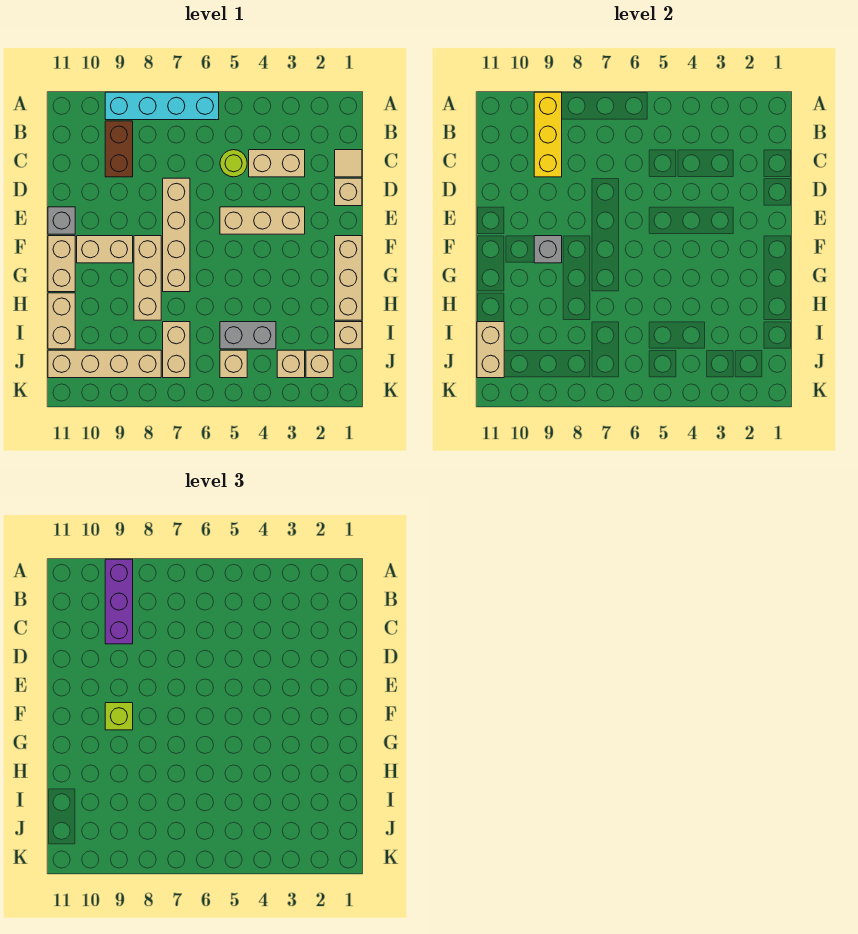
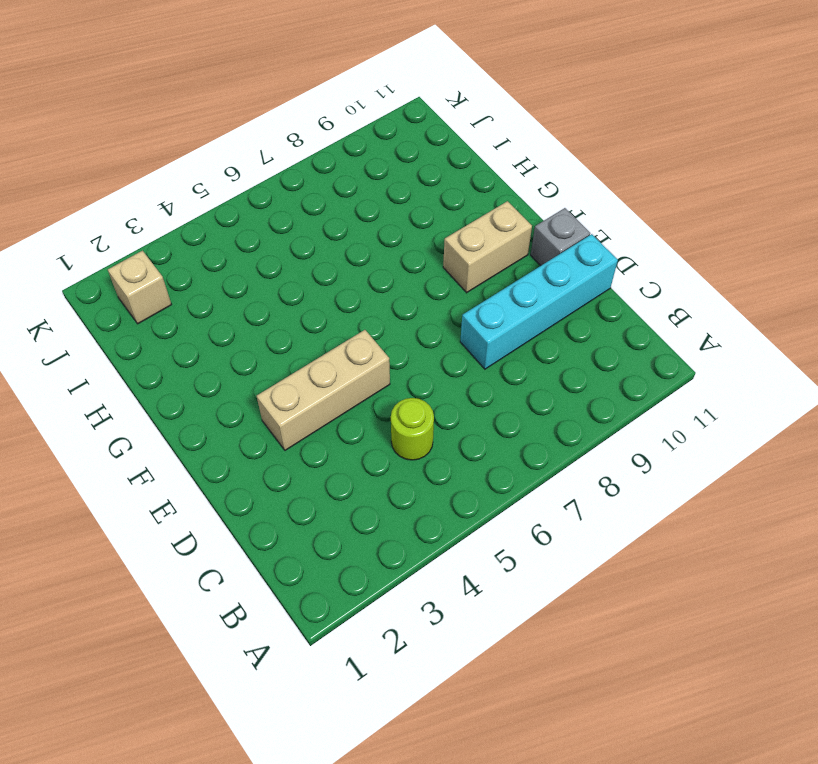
cyan brick D8:D11 level 1 -> cyan brick A6:A9 level 1
none -> brown brick B9:C9 level 1
none -> tan tile C1 level 1
none -> tan brick C3:C4 level 1

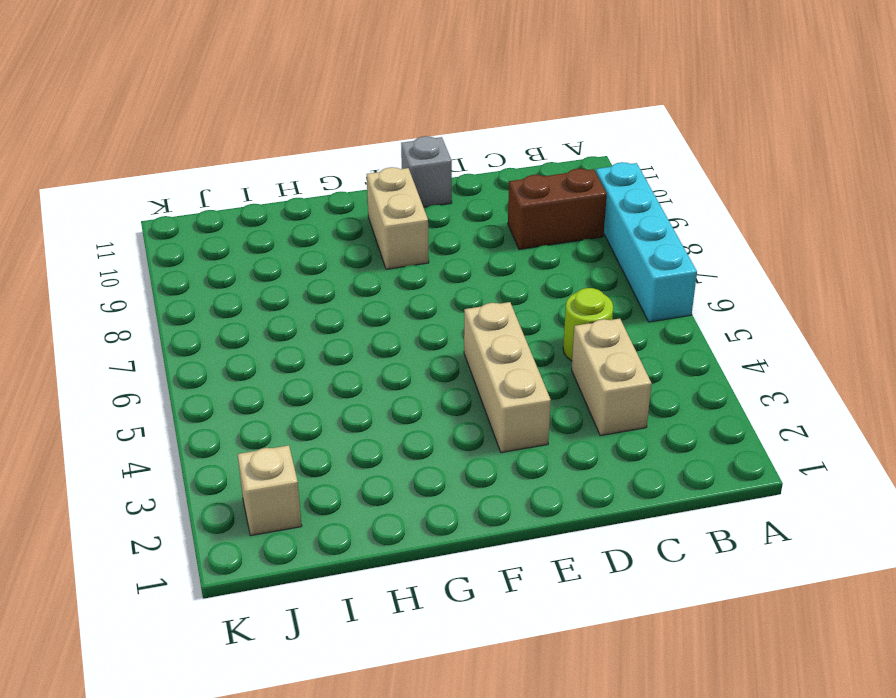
none -> tan tile C1 level 1
none -> tan brick D1 level 1
none -> tan brick D7:G7 level 1

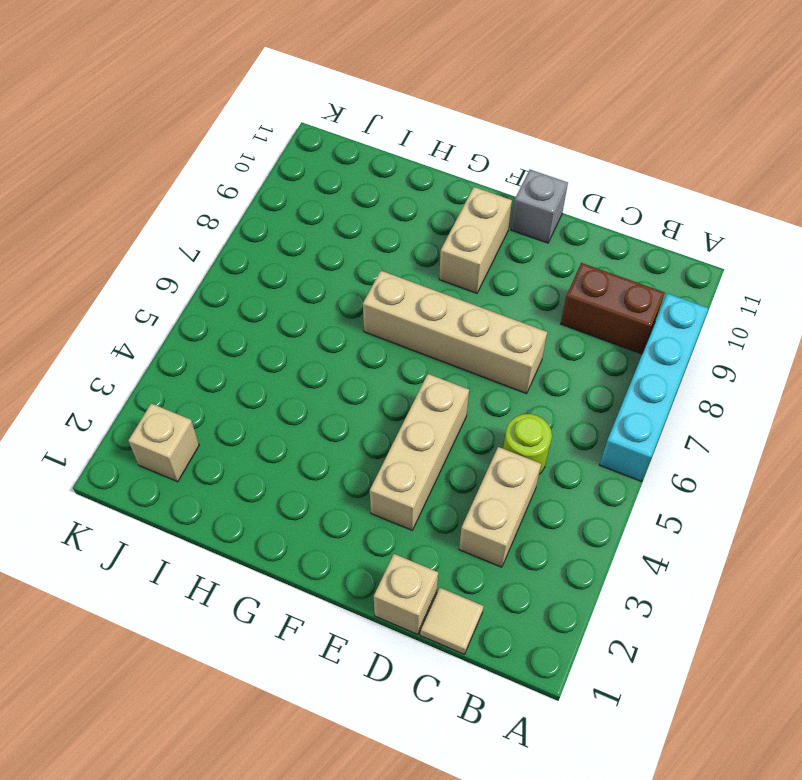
none -> tan brick F1:H1 level 1
none -> tan brick F8:H8 level 1
none -> tan brick F11:G11 level 1

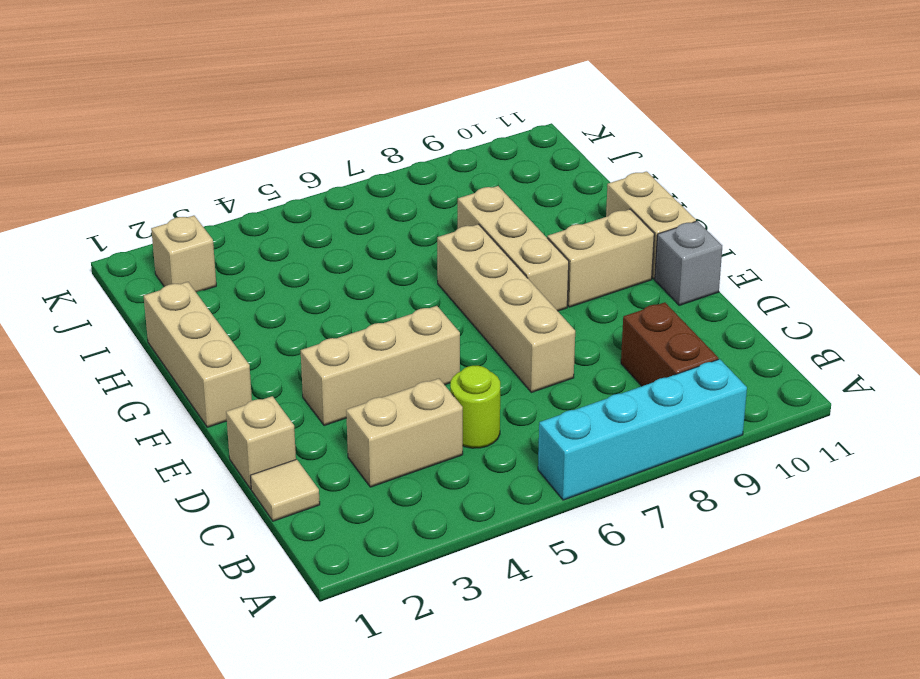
none -> tan brick H11:I11 level 1
none -> tan brick I1 level 1
none -> grey brick I4:I5 level 1

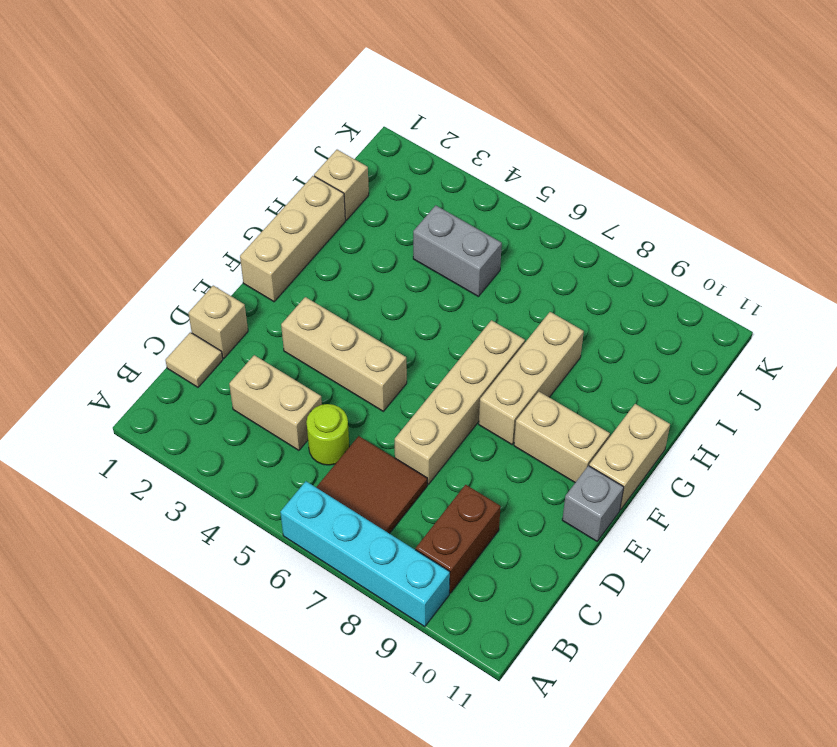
brown tile B6:C7 level 1 -> none
none -> tan brick H11:I11 level 1
none -> tan brick I7:J7 level 1
none -> tan brick J2 level 1

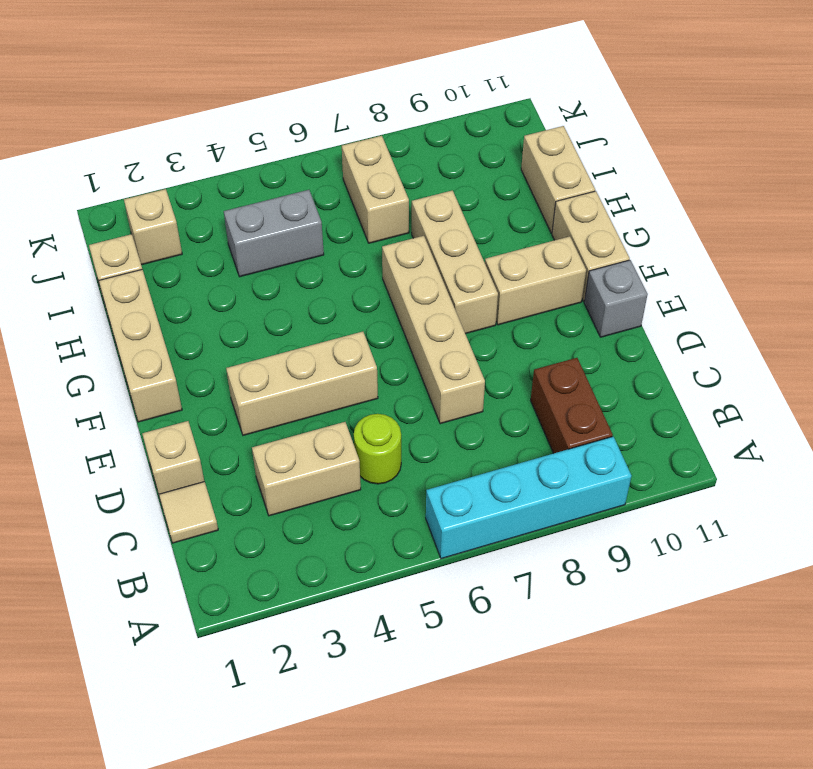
none -> tan brick J3 level 1
none -> tan brick J5 level 1
none -> tan brick J8:J11 level 1

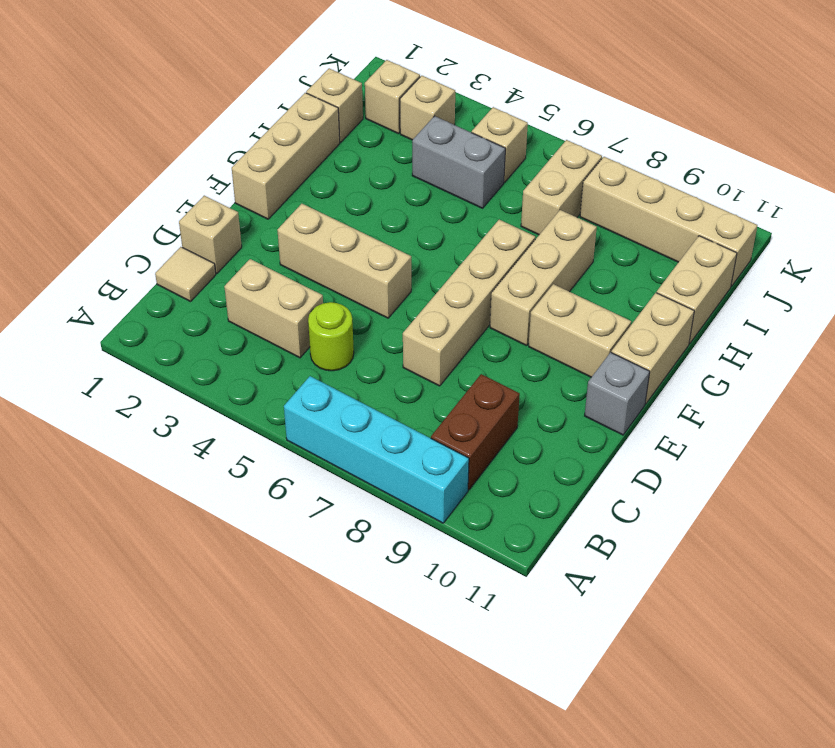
none -> yellow brick A9:C9 level 2
none -> grey brick F9 level 2
none -> tan brick I11:J11 level 2

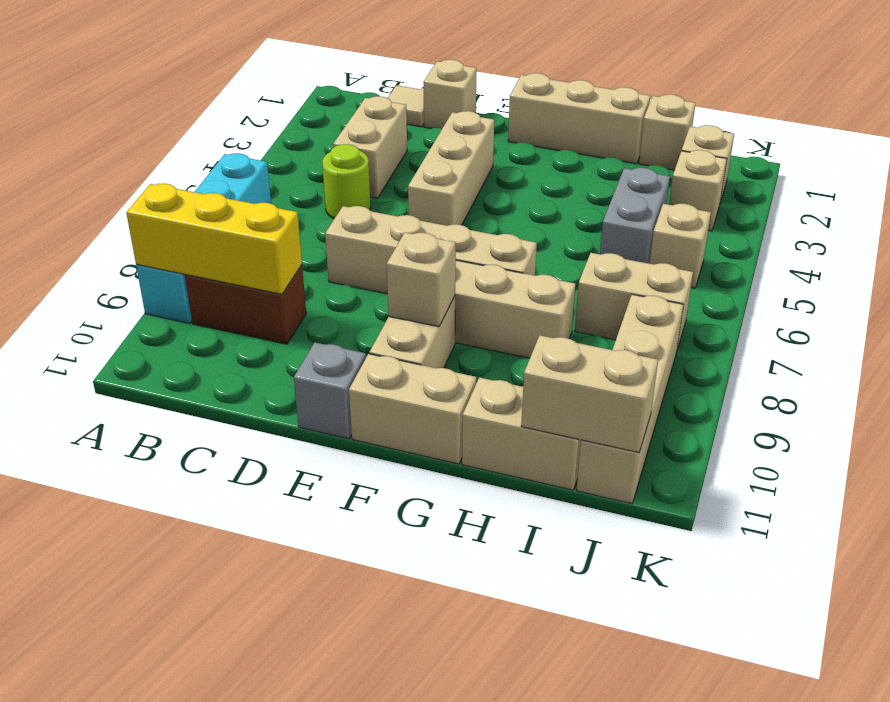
tan brick F9 level 2 -> grey brick F9 level 2
none -> purple brick A9:C9 level 3
none -> lime brick F9 level 3

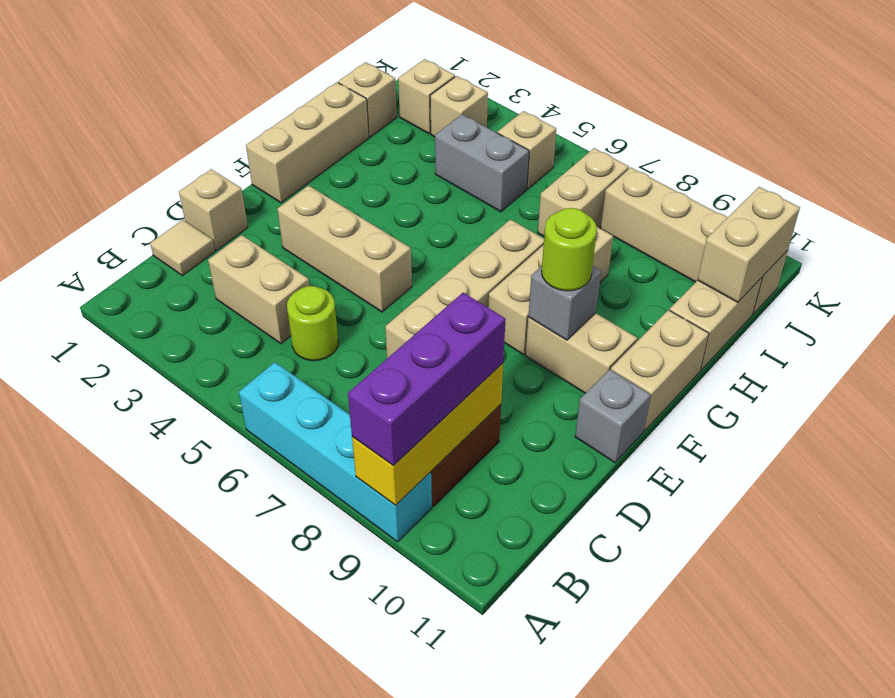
lime round brick F9 level 3 -> lime brick F9 level 3

